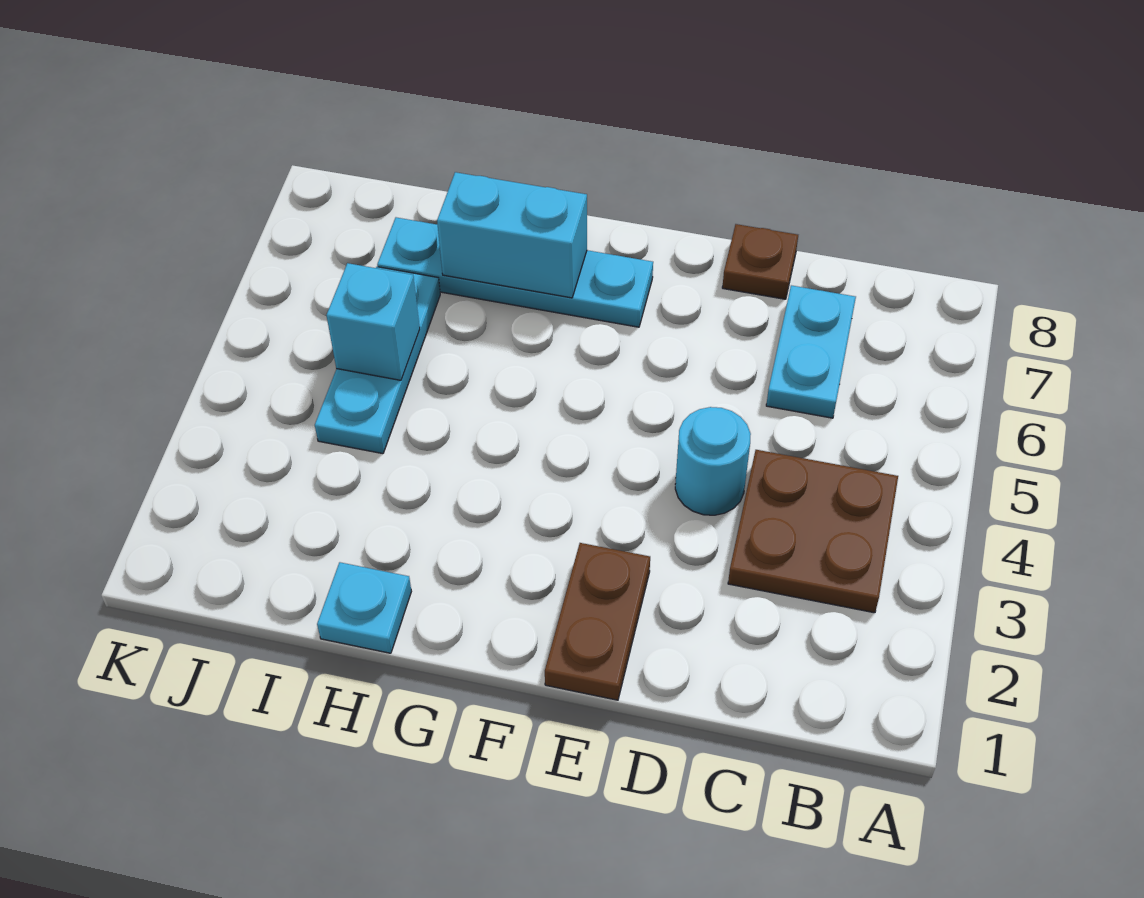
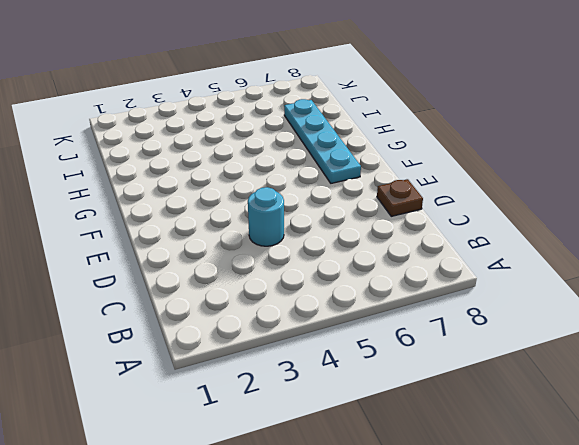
none -> brown plate B3:C4 level 1
none -> cyan plate C6:C7 level 1

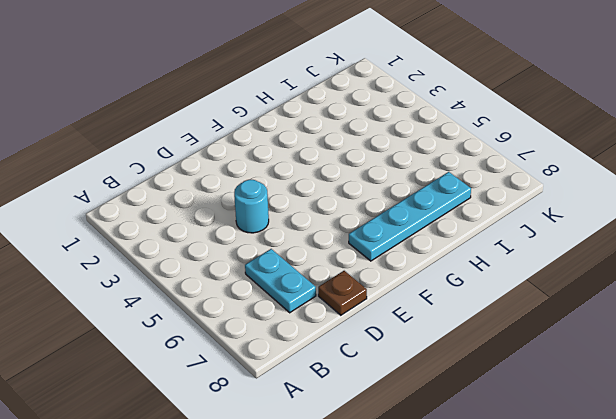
none -> brown plate B3:C4 level 1
none -> brown plate E1:E2 level 1

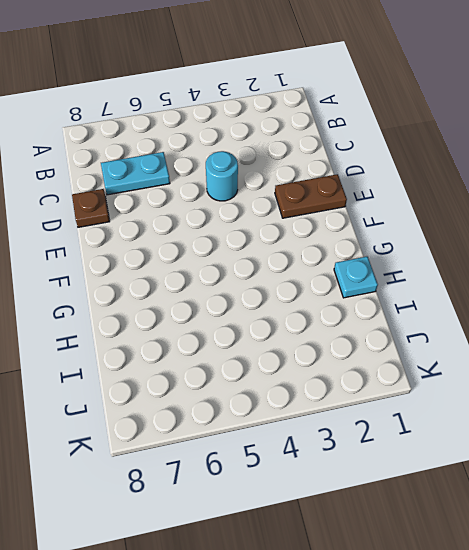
none -> brown plate B3:C4 level 1
none -> cyan plate F7:I7 level 1

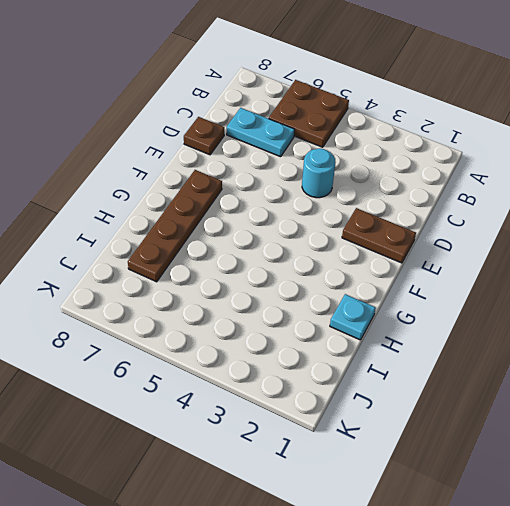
brown plate A5:B6 level 1 -> brown plate B3:C4 level 1
brown plate F7:I7 level 1 -> cyan plate F7:I7 level 1
none -> cyan plate I4:I6 level 1
none -> cyan brick G7:H7 level 2

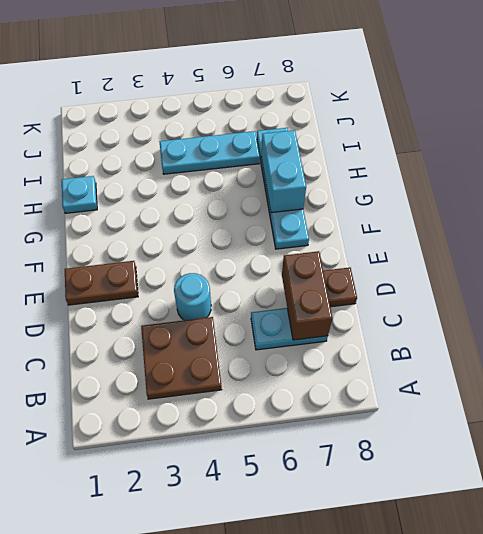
brown brick C7:D7 level 2 -> none
none -> cyan brick I5 level 2

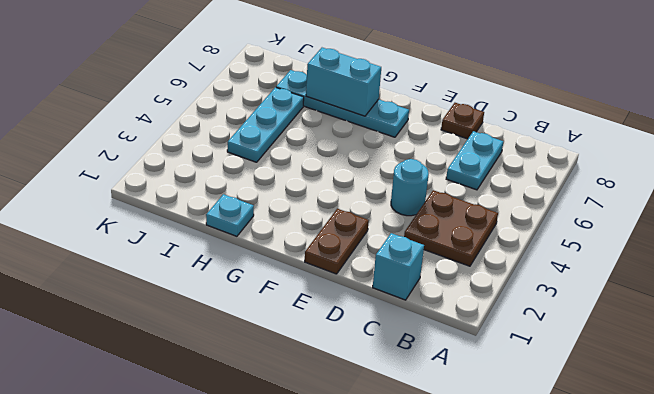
cyan brick C1 level 1 -> cyan brick I5 level 2

